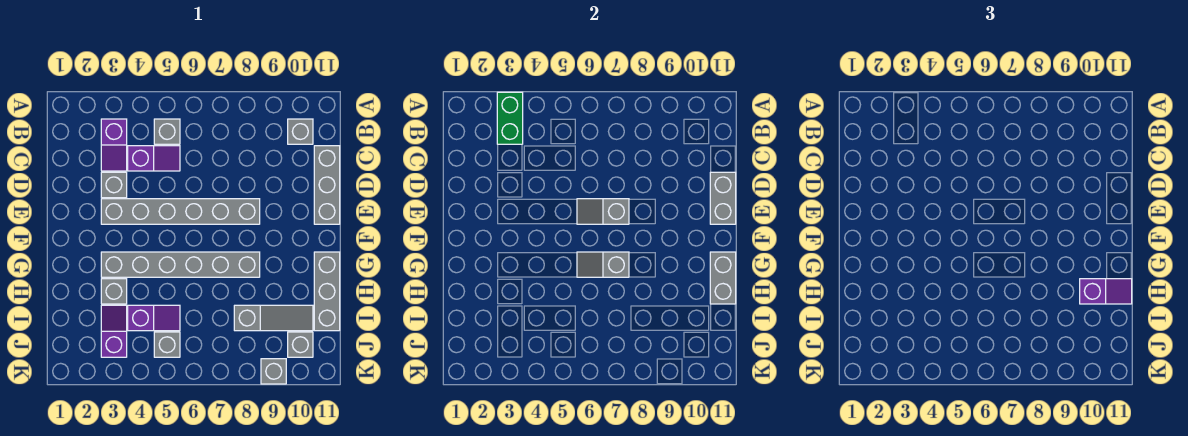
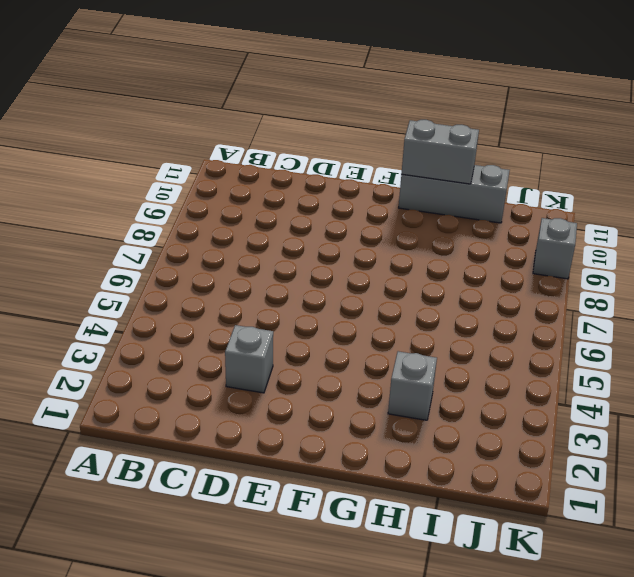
none -> purple slope B3:C3 level 1 top B
none -> grey brick B5 level 1
none -> grey brick B10 level 1

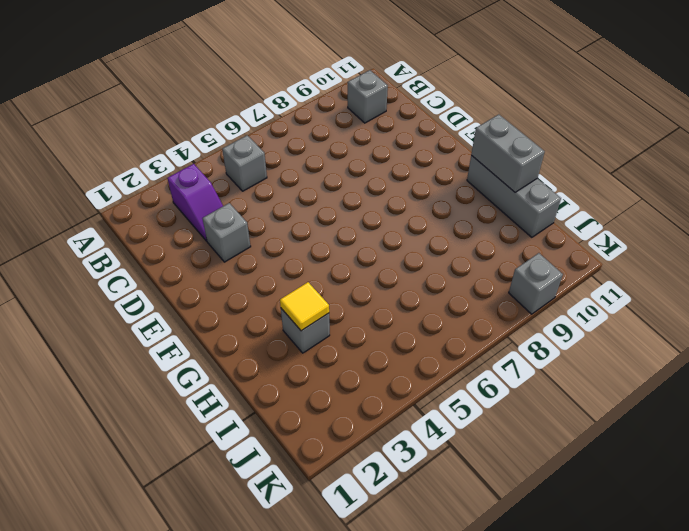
yellow tile H3 level 2 -> none
none -> purple slope C4:C5 level 1 top 4
none -> grey brick C11:E11 level 1
none -> grey brick E3:E8 level 1

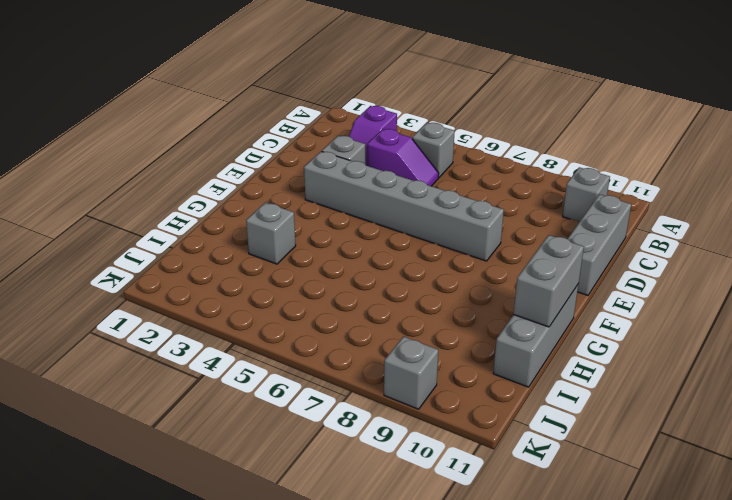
none -> grey brick G3:G8 level 1
none -> purple slope I3:J3 level 1 top J
none -> purple slope I4:I5 level 1 top 4

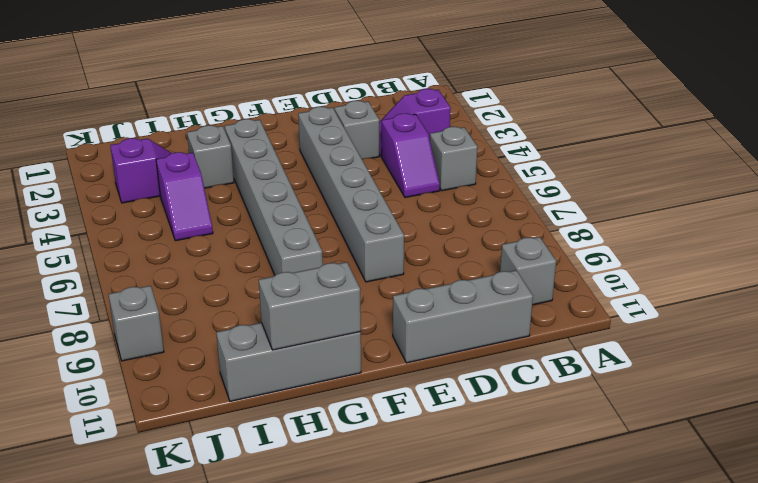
none -> grey slope I8:I10 level 1 top 8
none -> grey brick J5 level 1
none -> grey brick J10 level 1

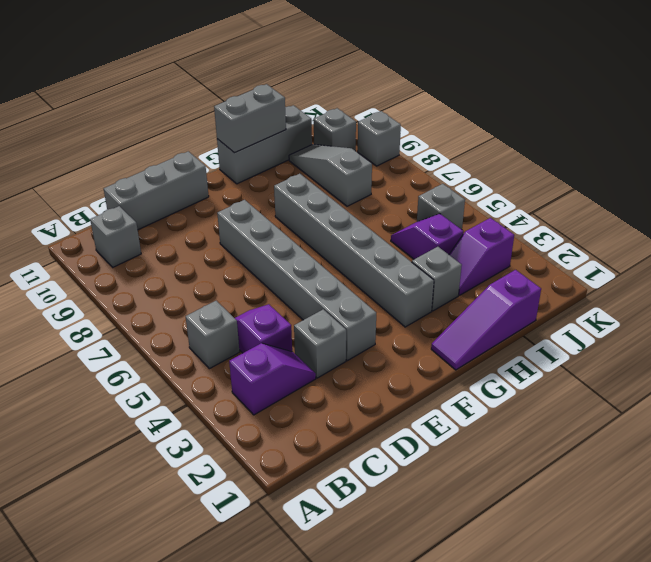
purple slope G1:I1 level 1 top I -> none
none -> green brick A3:B3 level 2
none -> grey brick D11:E11 level 2
none -> grey slope E6:E7 level 2 top 7

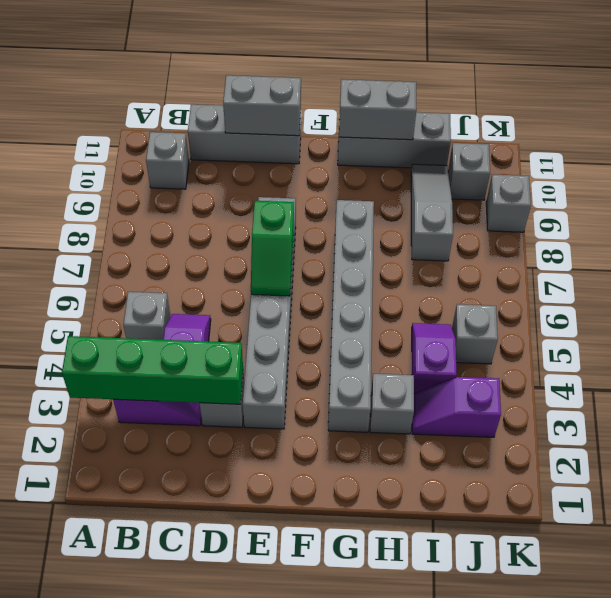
green brick A3:D3 level 2 -> green brick A3:B3 level 2
green slope E6:E7 level 2 top 7 -> grey slope E6:E7 level 2 top 7
none -> grey slope G6:G7 level 2 top 7
none -> purple slope H10:H11 level 3 top 10

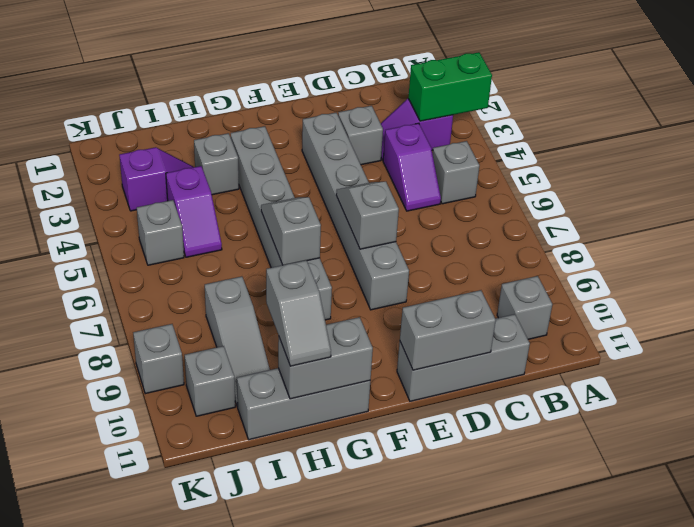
grey slope H10:H11 level 3 top 10 -> purple slope H10:H11 level 3 top 10

